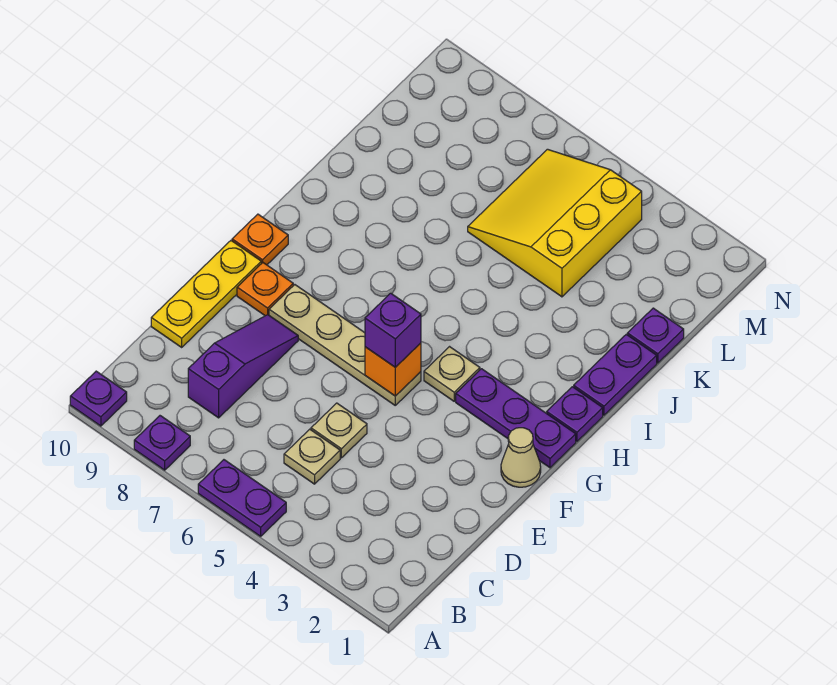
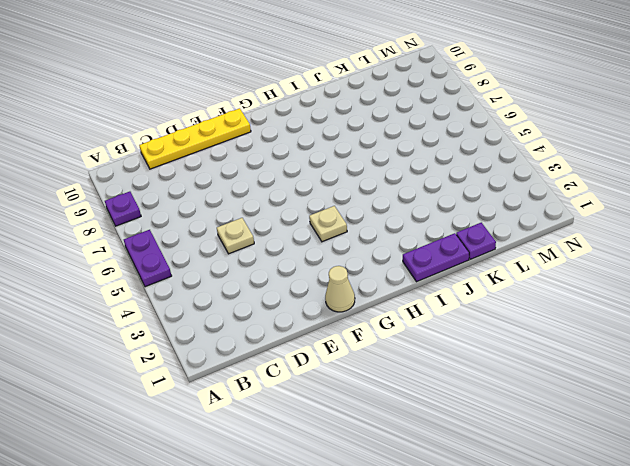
yellow plate C10:F10 level 1 -> yellow plate D10:F10 level 1
none -> purple plate A10 level 1
none -> tan plate C5 level 1
none -> purple slope C8:E8 level 1 top C

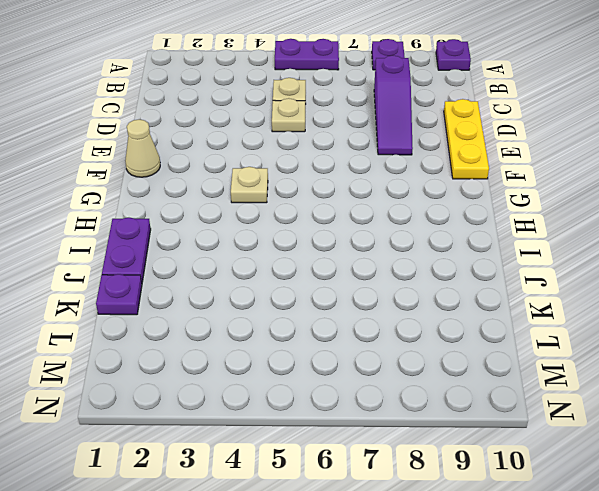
none -> tan plate F5:F8 level 1
none -> orange plate F9 level 1
none -> purple plate G1:G3 level 1

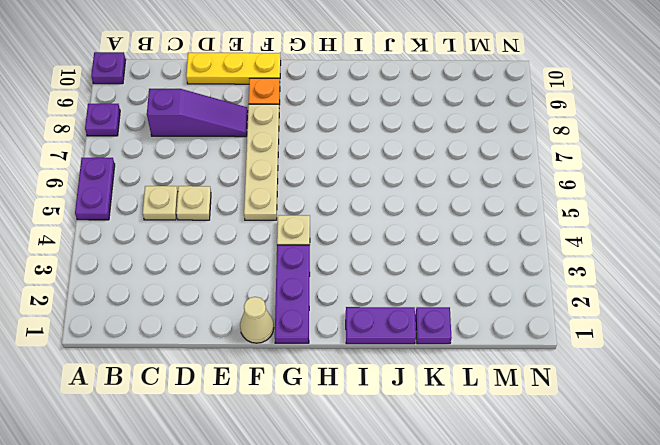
none -> orange plate G10 level 1
none -> purple plate H1 level 1
none -> yellow slope K4:M6 level 1 top 4

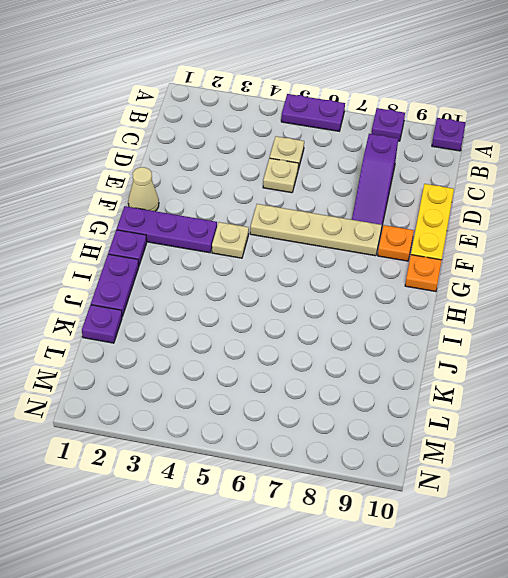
none -> yellow slope K4:M6 level 1 top 4
none -> orange brick F5 level 2
none -> purple brick F5 level 3

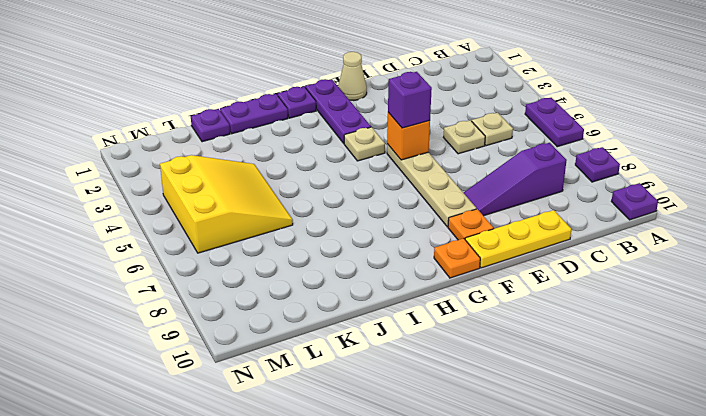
yellow slope K4:M6 level 1 top M -> yellow slope K4:M6 level 1 top 4

